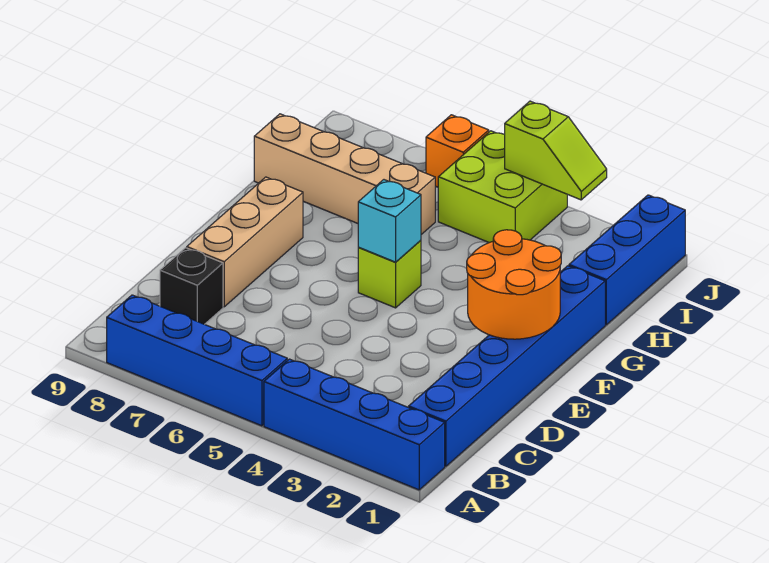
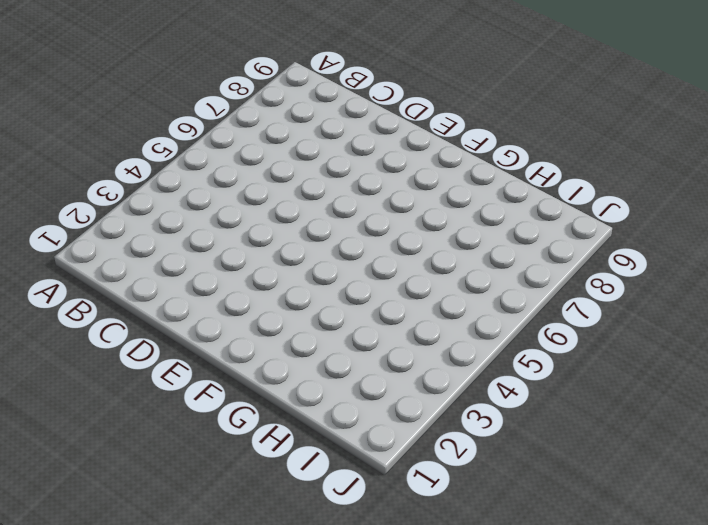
none -> blue brick A1:A4 level 1
none -> blue brick A5:A8 level 1
none -> blue brick B1:G1 level 1

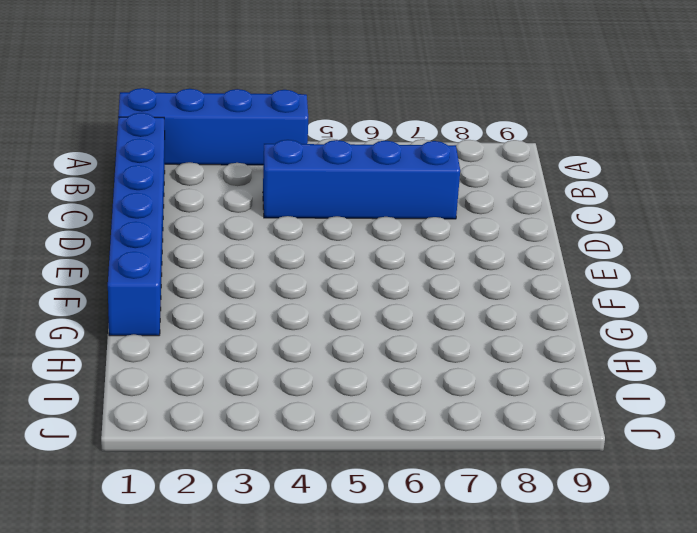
blue brick C4:C7 level 1 -> blue brick A5:A8 level 1
none -> black brick C8 level 1
none -> tan brick D8:F8 level 1
none -> lime brick F5 level 1

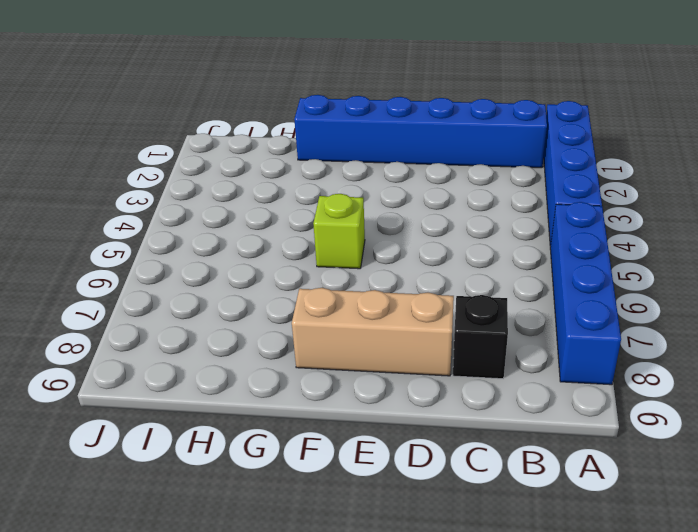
none -> blue brick H1:J1 level 1
none -> tan brick H6:H9 level 1
none -> lime brick I4:J5 level 1

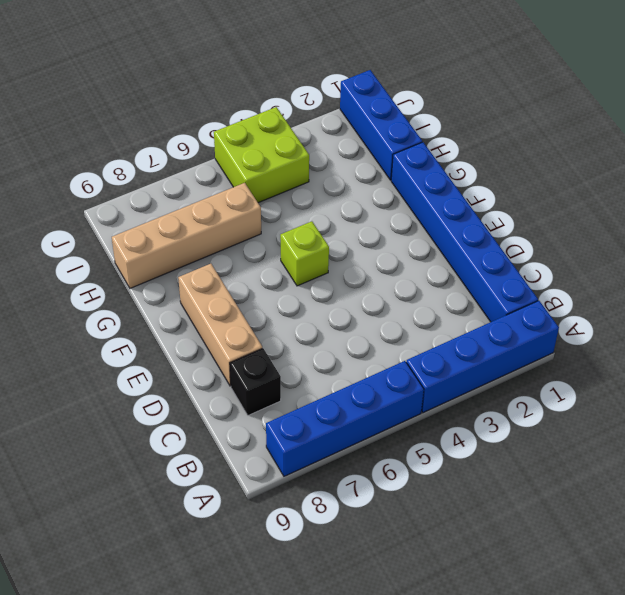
none -> orange brick J6 level 1
none -> orange round brick E1:F2 level 2
none -> cyan brick F5 level 2

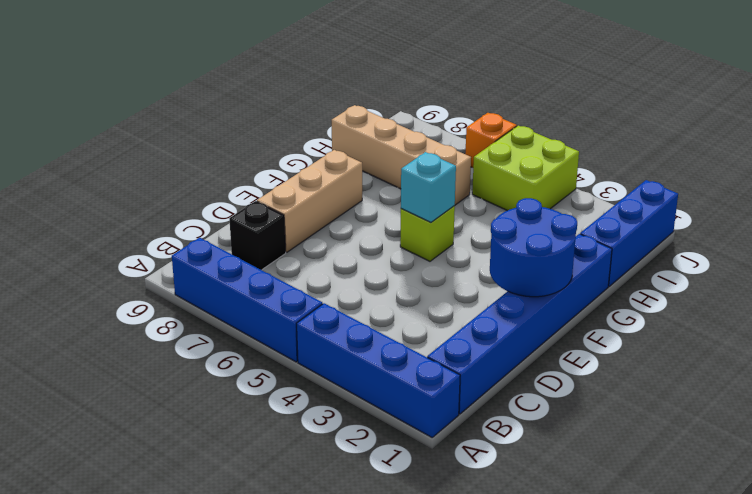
blue round brick E1:F2 level 2 -> orange round brick E1:F2 level 2
none -> lime slope J3:J4 level 2 top 4

